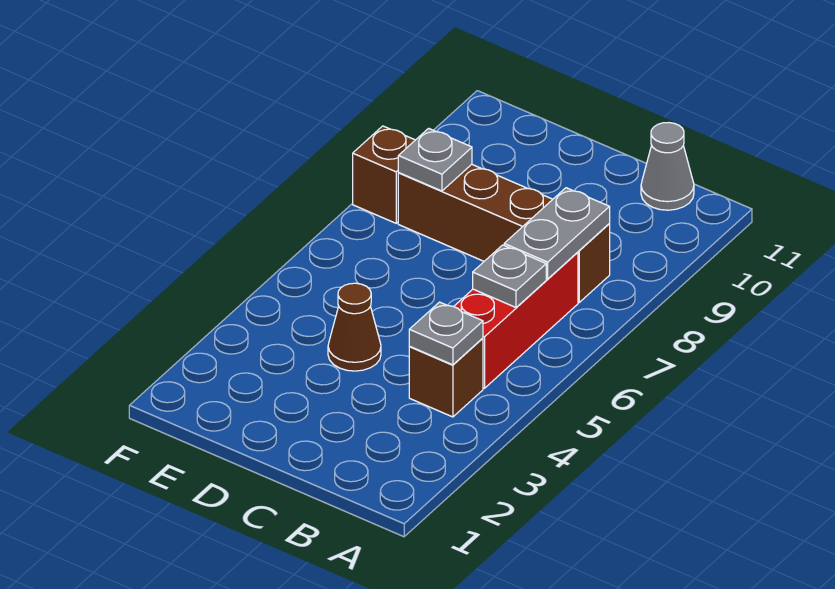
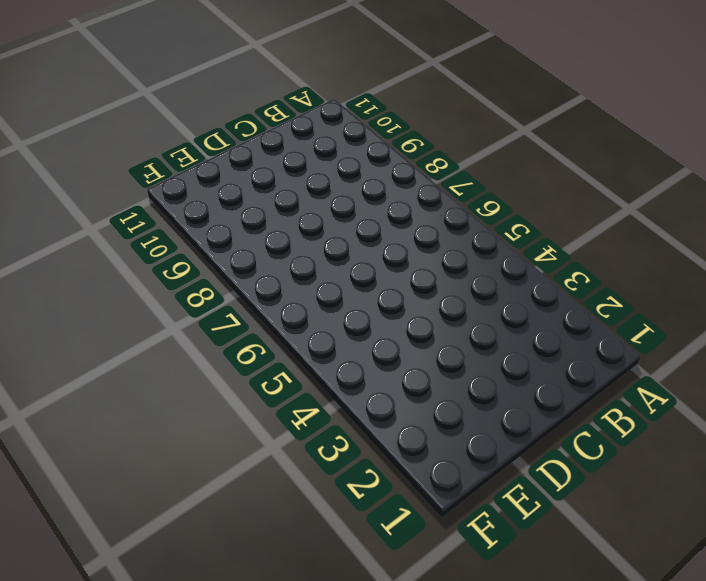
none -> brown brick B4 level 1
none -> red brick B5:B7 level 1

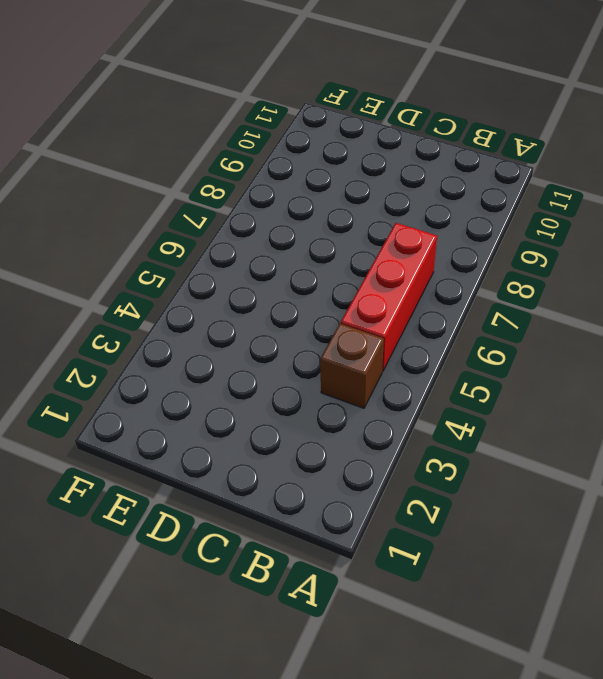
none -> brown brick B8:E8 level 1
none -> grey cone B11 level 1

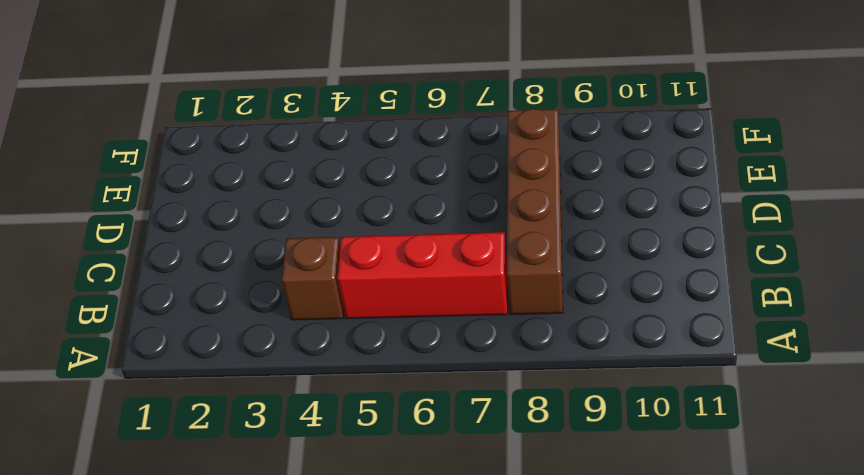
none -> grey cone B11 level 1
none -> brown cone D4 level 1

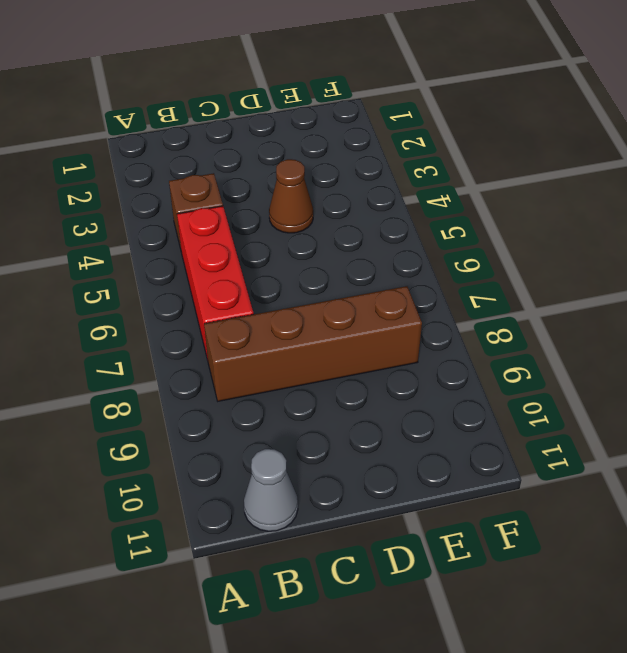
none -> brown brick F8 level 1
none -> grey plate B4 level 2

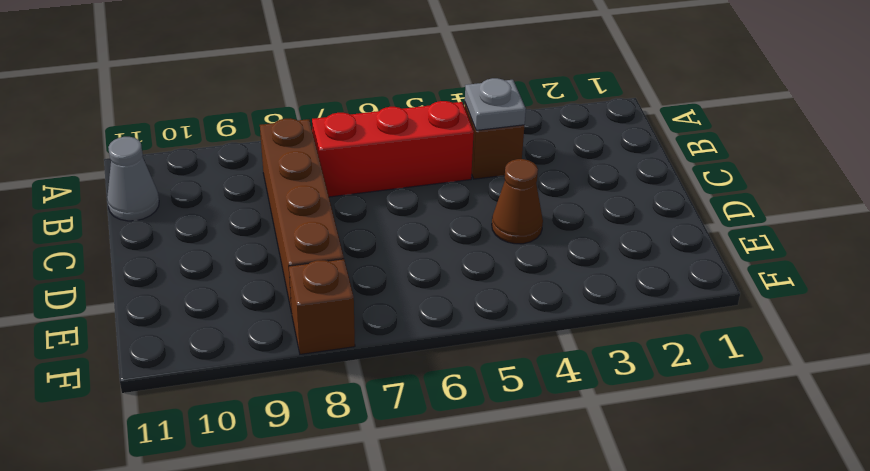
none -> grey plate B6 level 2
none -> grey plate B7:B8 level 2

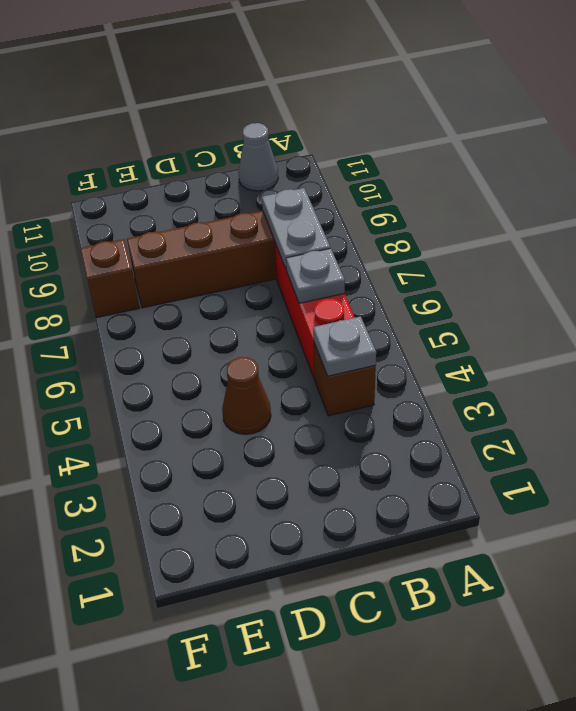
none -> grey plate E8 level 2

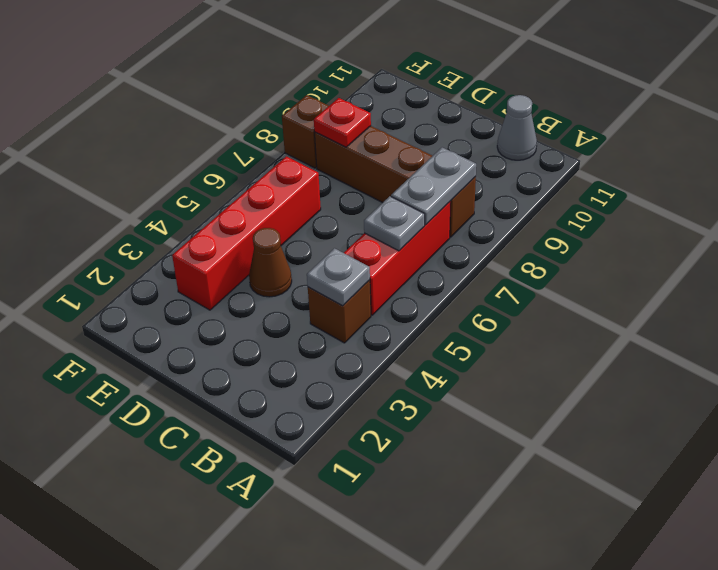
red brick E3:E6 level 1 -> none
red plate E8 level 2 -> grey plate E8 level 2

